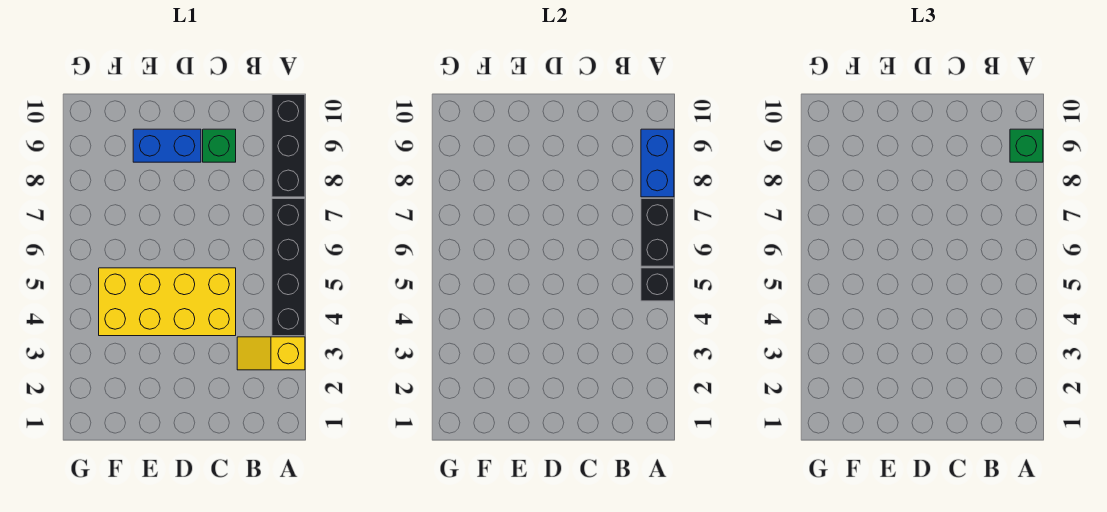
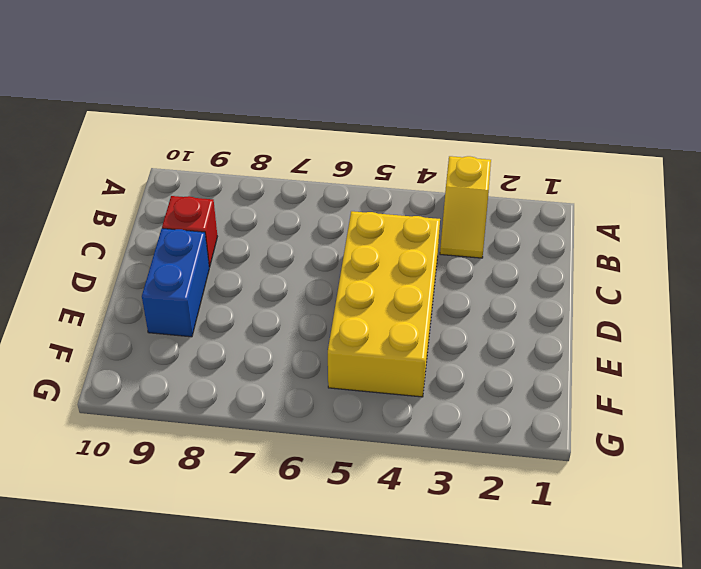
red brick C9 level 1 -> green brick C9 level 1
none -> black brick A4:A7 level 1
none -> black brick A8:A10 level 1

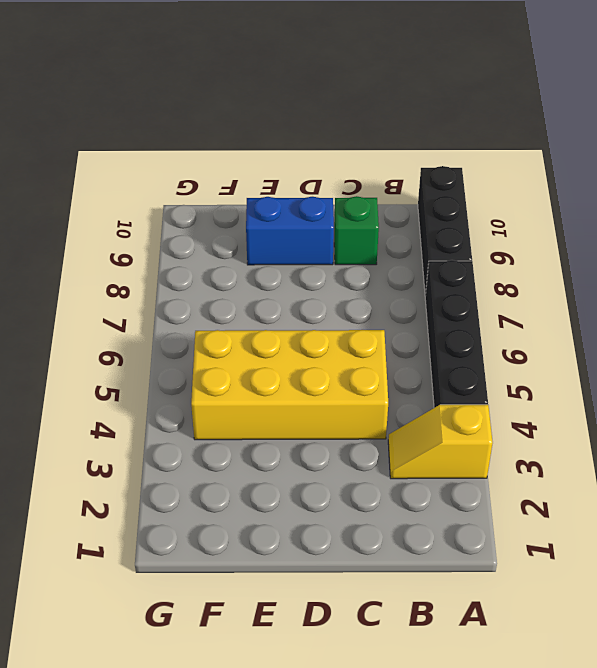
none -> black brick A5 level 2
none -> black brick A6:A7 level 2

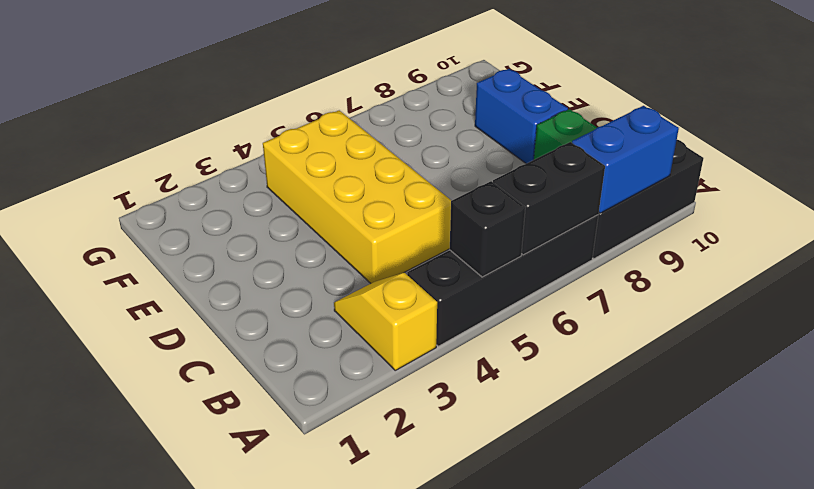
none -> green brick A9 level 3

